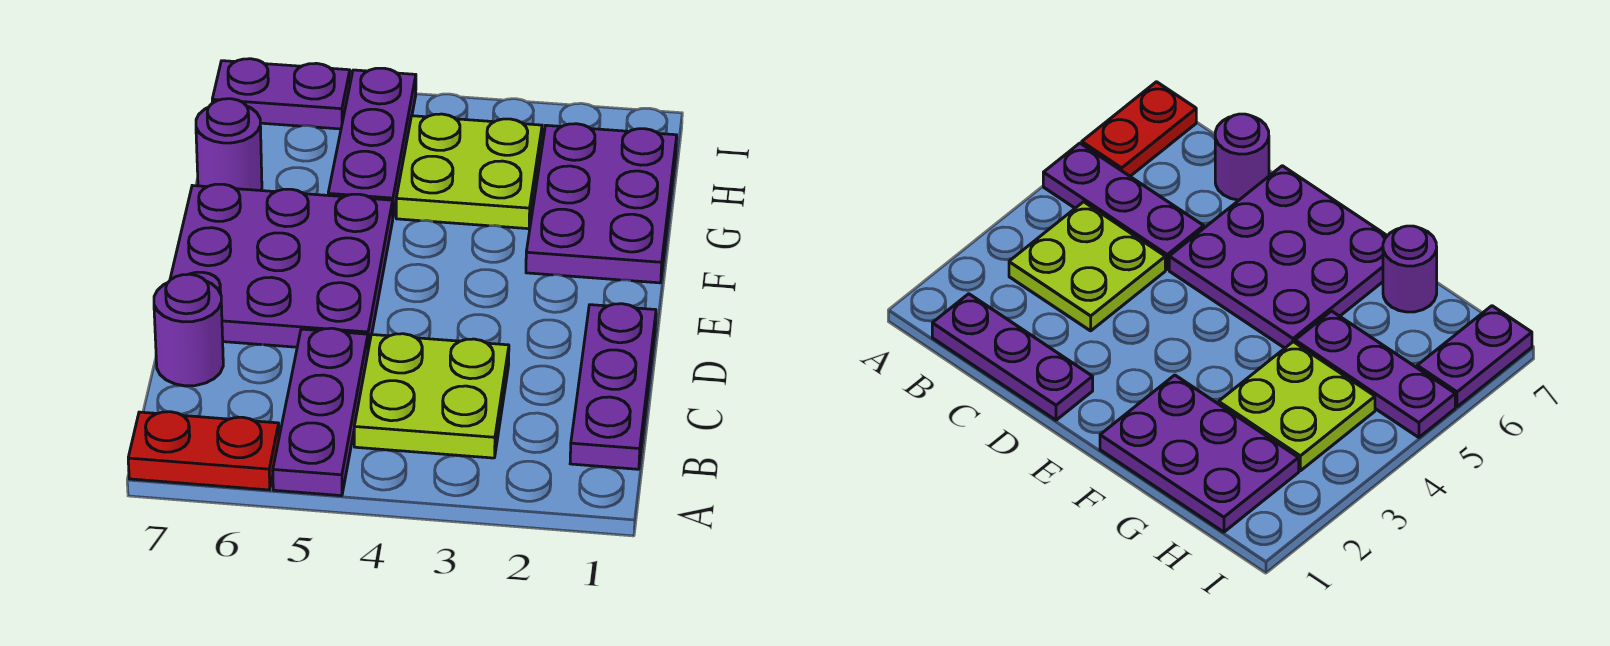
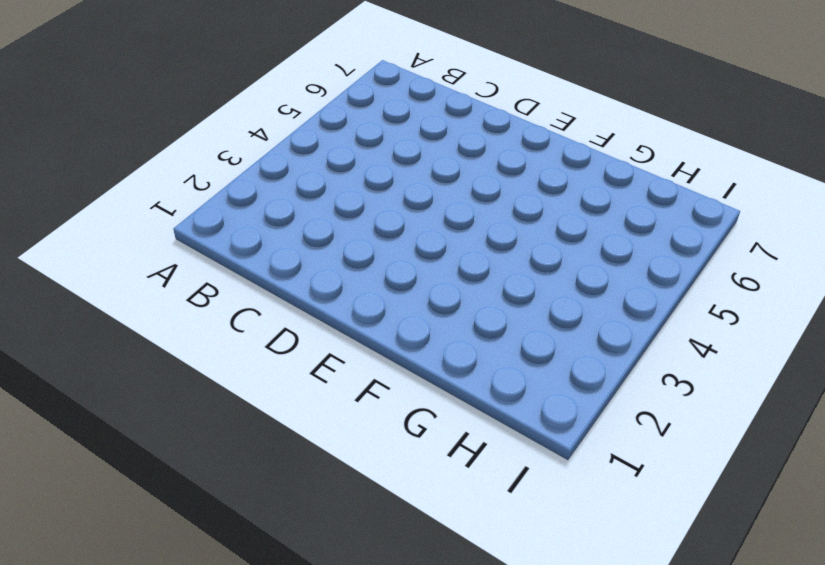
none -> purple plate A5:C5 level 1
none -> red plate A6:A7 level 1

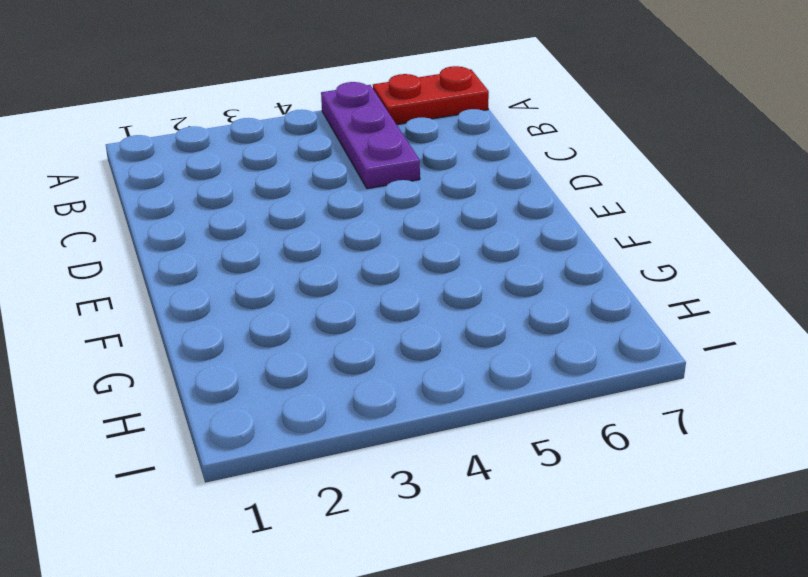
none -> purple plate B1:D1 level 1
none -> lime plate B3:C4 level 1

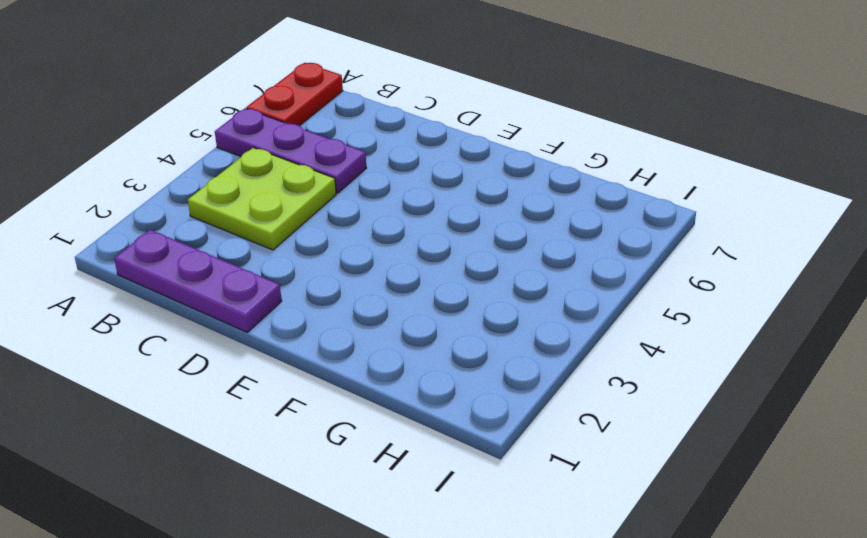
none -> purple round brick C7 level 1
none -> purple plate D5:F7 level 1

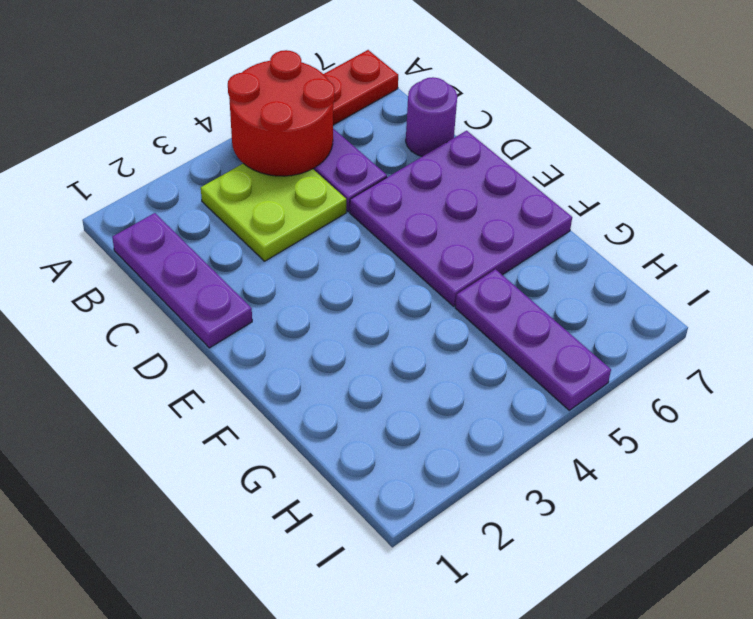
red round brick A4:B5 level 2 -> none
none -> purple plate F1:H2 level 1
none -> lime plate G3:H4 level 1

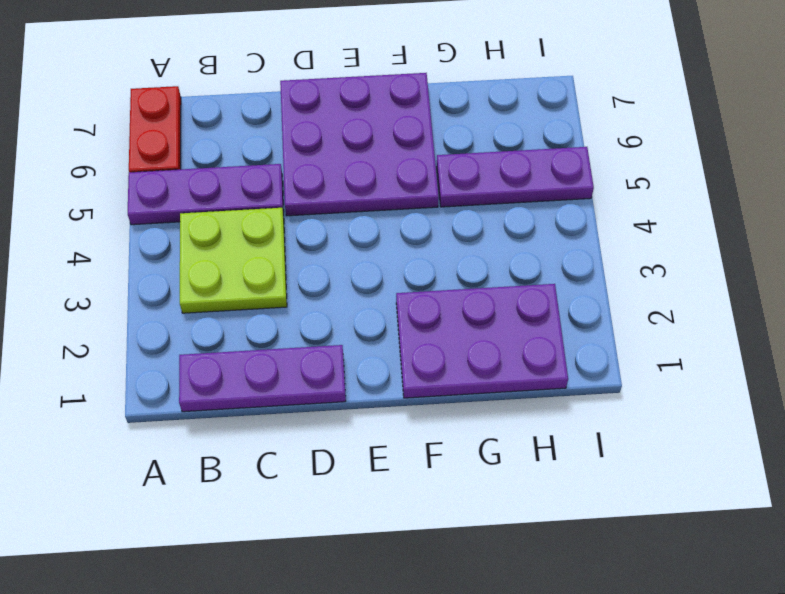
none -> purple round brick C7 level 1
none -> lime plate G3:H4 level 1

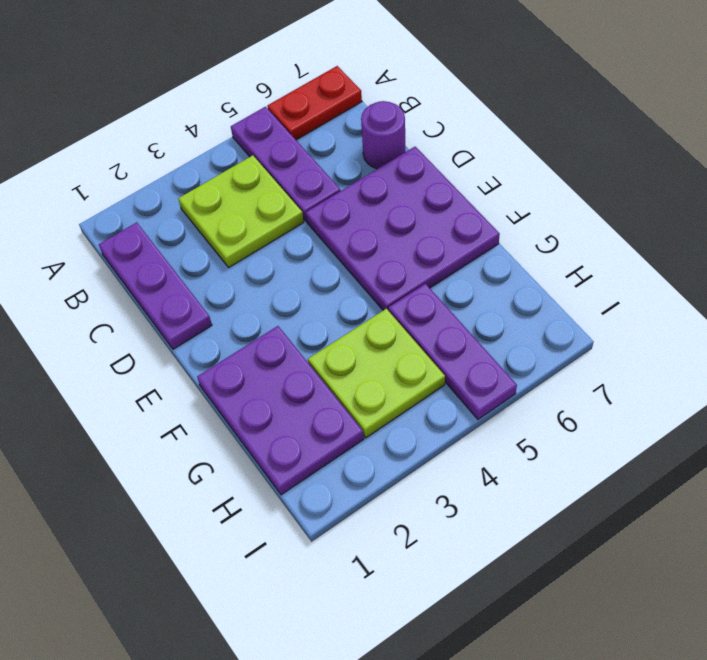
none -> purple round brick G7 level 1
none -> purple plate I6:I7 level 1

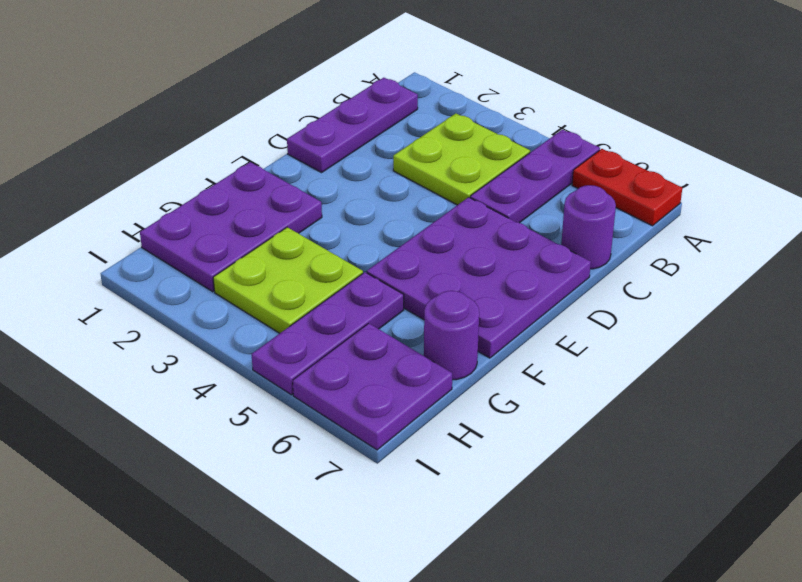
purple plate H6:I7 level 1 -> purple plate I6:I7 level 1

